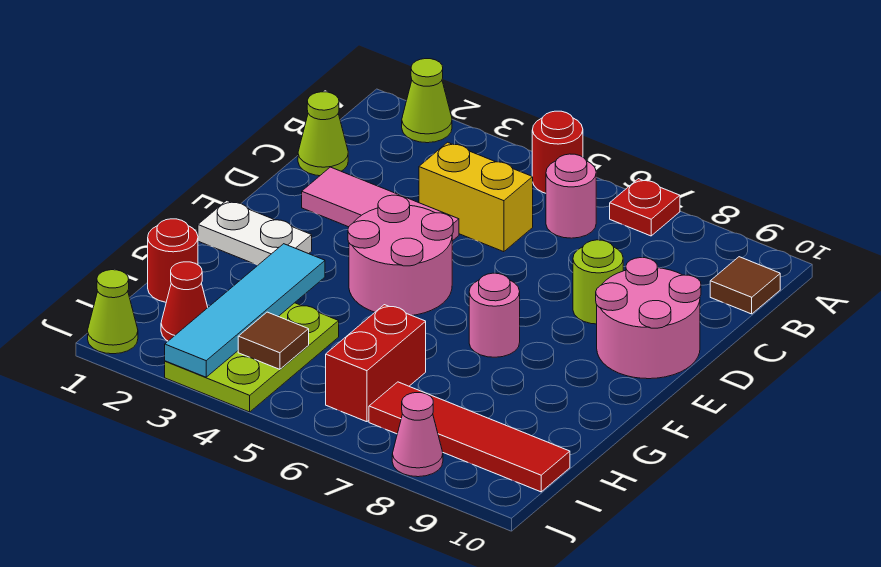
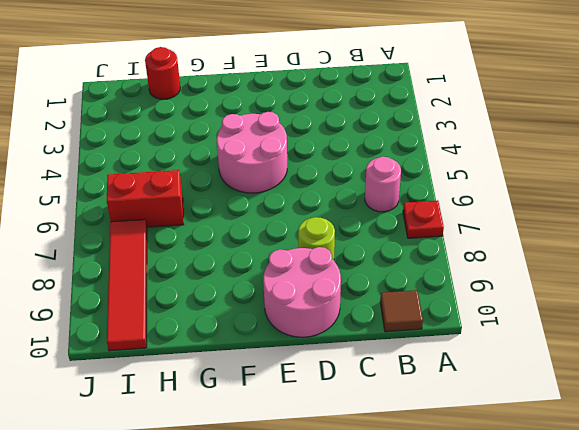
none -> lime cone A2 level 1
none -> red round brick A5 level 1
none -> lime cone C1 level 1

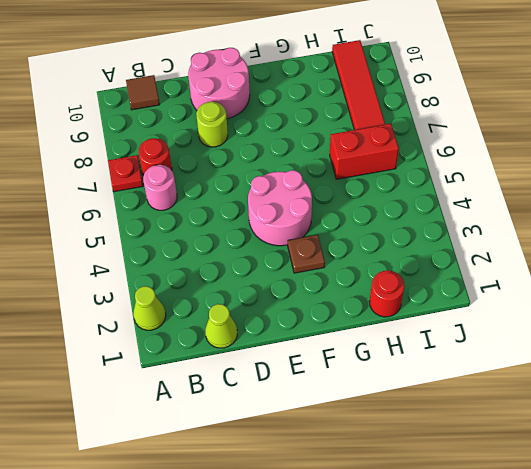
red round brick B7 level 1 -> red round brick A5 level 1
brown plate F3 level 1 -> none
none -> yellow brick C4:C5 level 1
none -> pink tile D2:D4 level 1
none -> white plate F1:F2 level 1

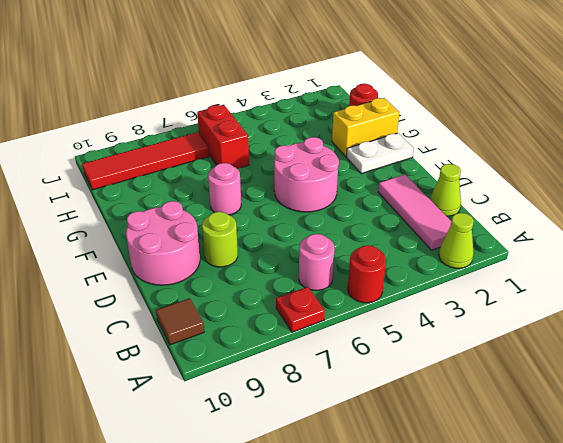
pink tile B2:D2 level 1 -> pink tile D2:D4 level 1
yellow brick G1:G2 level 1 -> yellow brick C4:C5 level 1
none -> lime plate H3:J4 level 1
none -> red cone I2 level 1
none -> lime cone J1 level 1

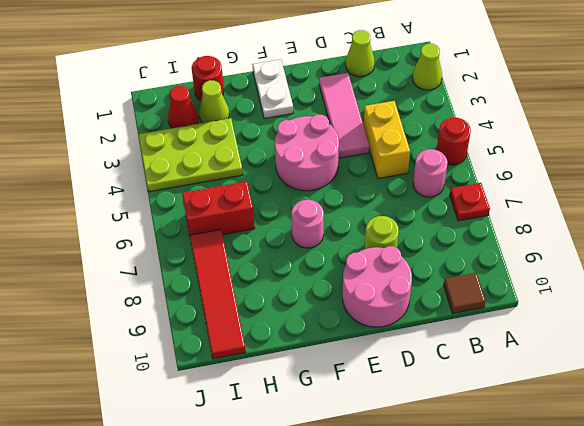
lime cone H2 level 1 -> lime cone J1 level 1
none -> pink cone J8 level 1
none -> cyan tile G3:J3 level 2
none -> brown tile I4 level 2

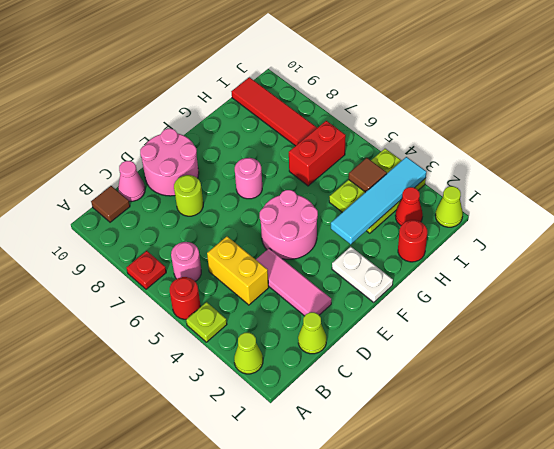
lime plate A4 level 1 -> none
pink cone C10 level 1 -> pink cone J8 level 1

